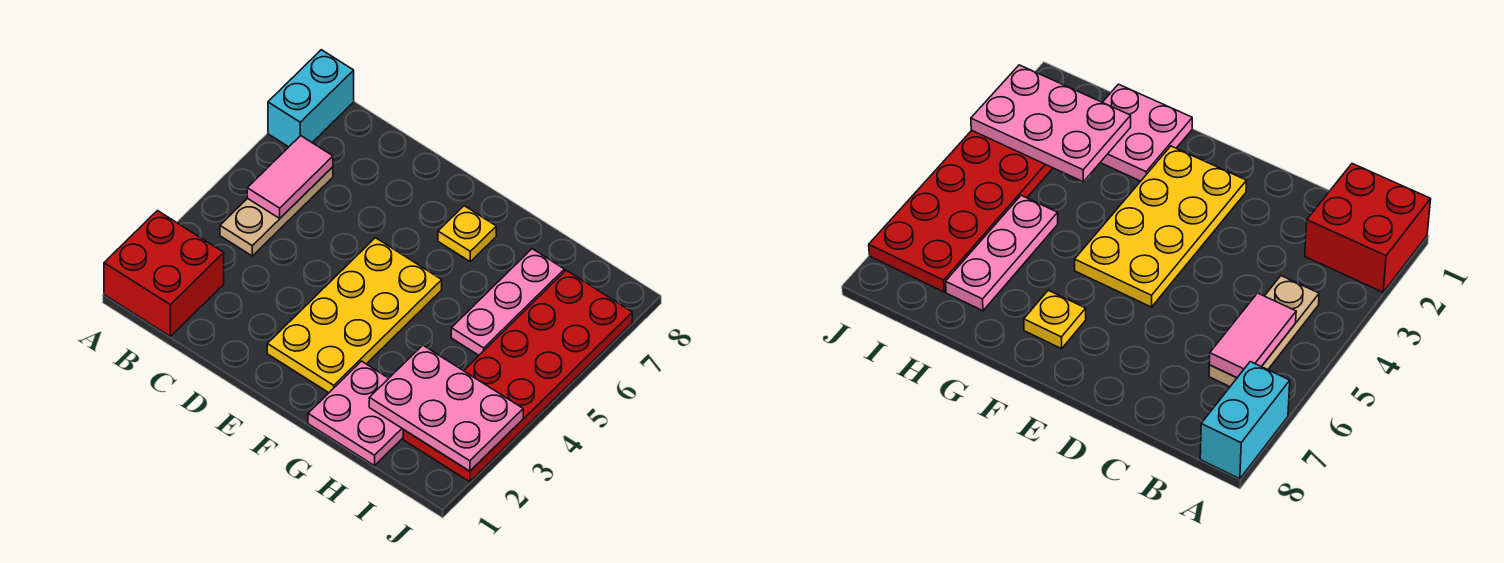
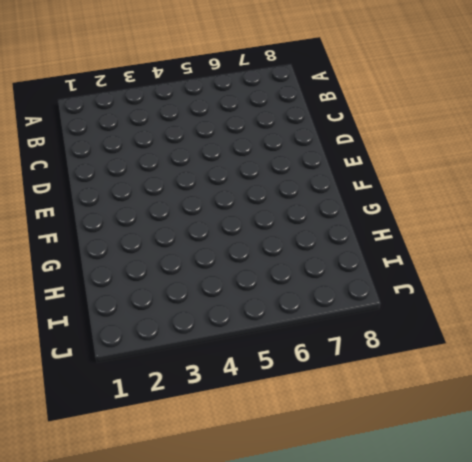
none -> red brick A1:B2 level 1
none -> cyan brick A7:A8 level 1

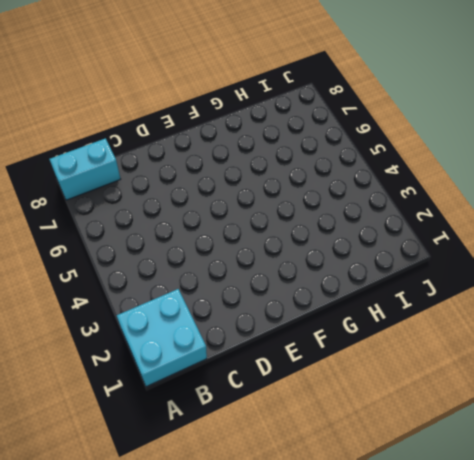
cyan brick A1:B2 level 1 -> red brick A1:B2 level 1
cyan brick A8:B8 level 1 -> cyan brick A7:A8 level 1
none -> tan plate B4:B6 level 1
none -> yellow plate E2:F5 level 1

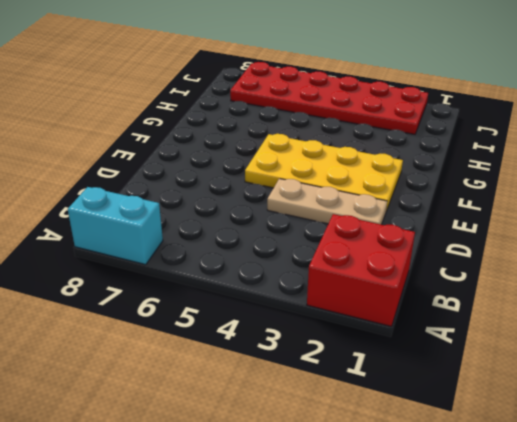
tan plate D2:D4 level 1 -> tan plate B4:B6 level 1
none -> yellow plate F7 level 1
none -> pink plate G1:H2 level 1

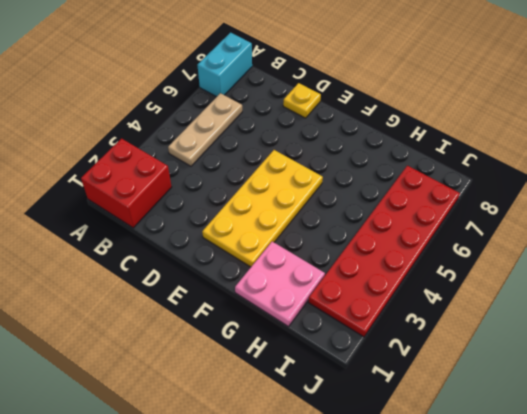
yellow plate D8 level 1 -> yellow plate F7 level 1
none -> pink plate H5:H7 level 1
none -> pink tile B5:B6 level 2

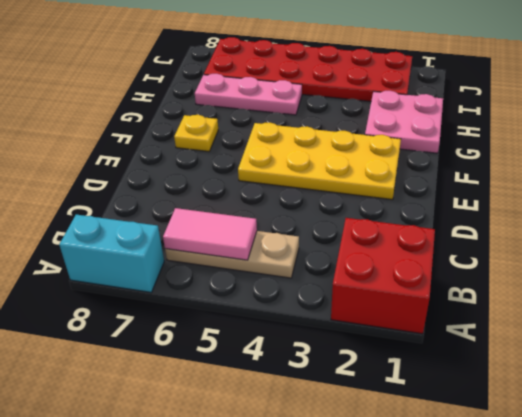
none -> pink plate H2:J3 level 2

